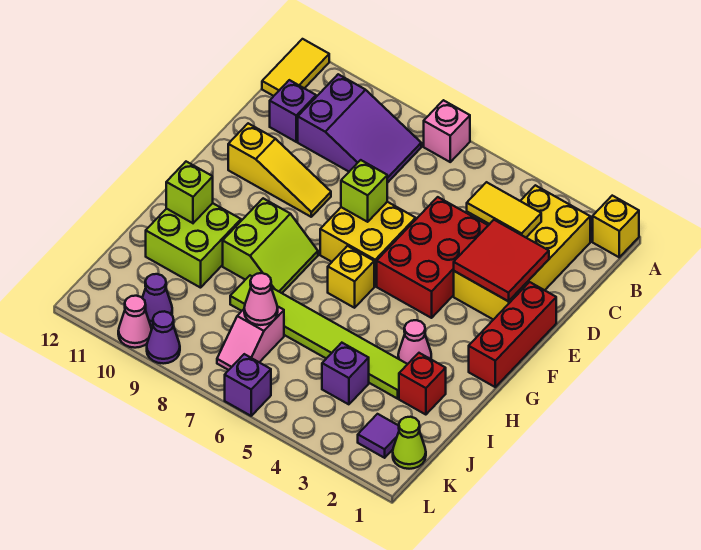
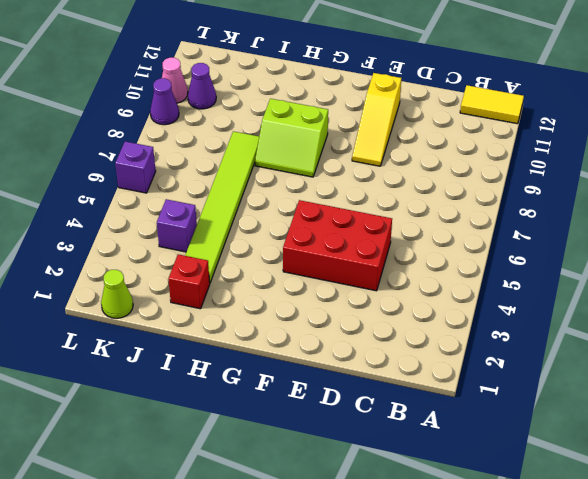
none -> yellow brick A1 level 1
none -> pink brick A7 level 1
none -> yellow brick B2:E3 level 1

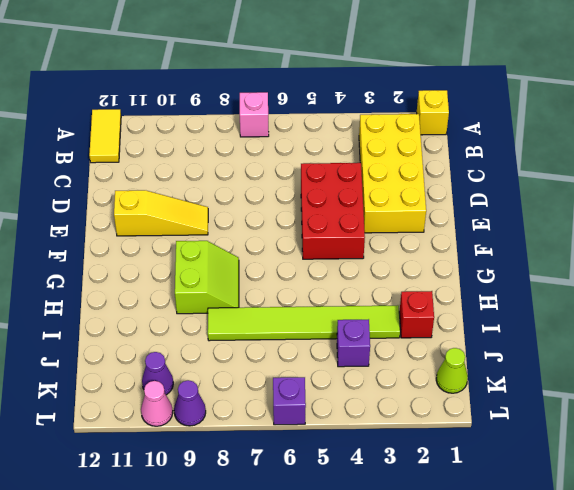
none -> purple slope B8:C10 level 1 top 10
none -> purple brick C11 level 1
none -> red brick E1:G1 level 1

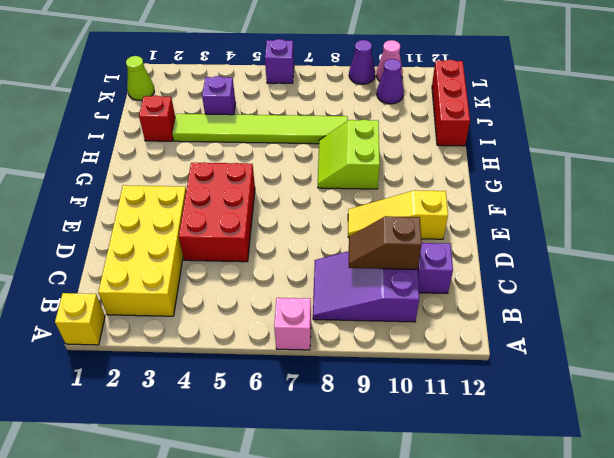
brown slope C9:C10 level 2 top 10 -> none
red brick I12:K12 level 1 -> red brick E1:G1 level 1
none -> yellow tile A12:B12 level 1
none -> yellow brick E6:F7 level 1
none -> yellow brick G6 level 1

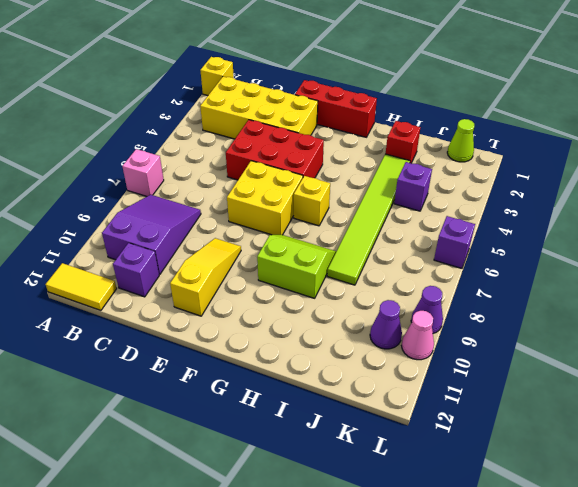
none -> pink cone H3 level 1
none -> lime brick H10:I11 level 1
none -> pink slope J7:K7 level 1 top J

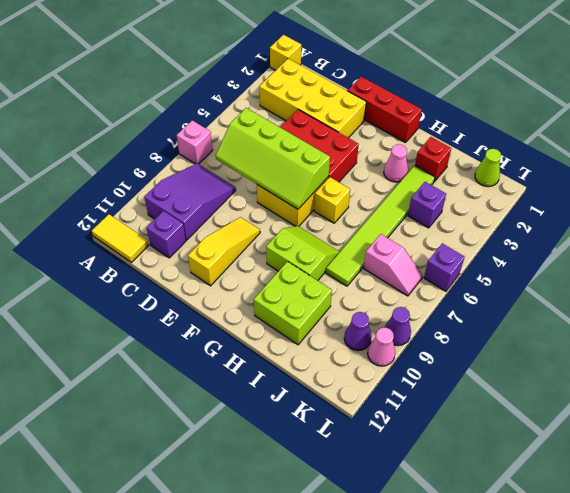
lime slope C6:F7 level 2 top 6 -> lime brick E7 level 2
none -> purple tile K2 level 1
none -> yellow tile C3:C4 level 2
none -> red tile D2:E3 level 2

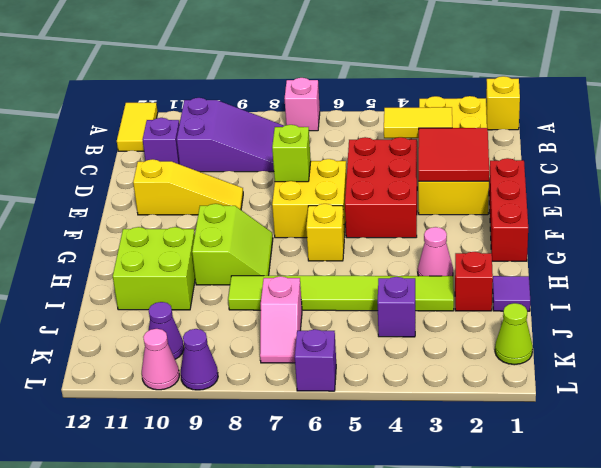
purple tile I1 level 1 -> purple tile K2 level 1
none -> lime brick H11 level 2
none -> pink cone J7 level 2

